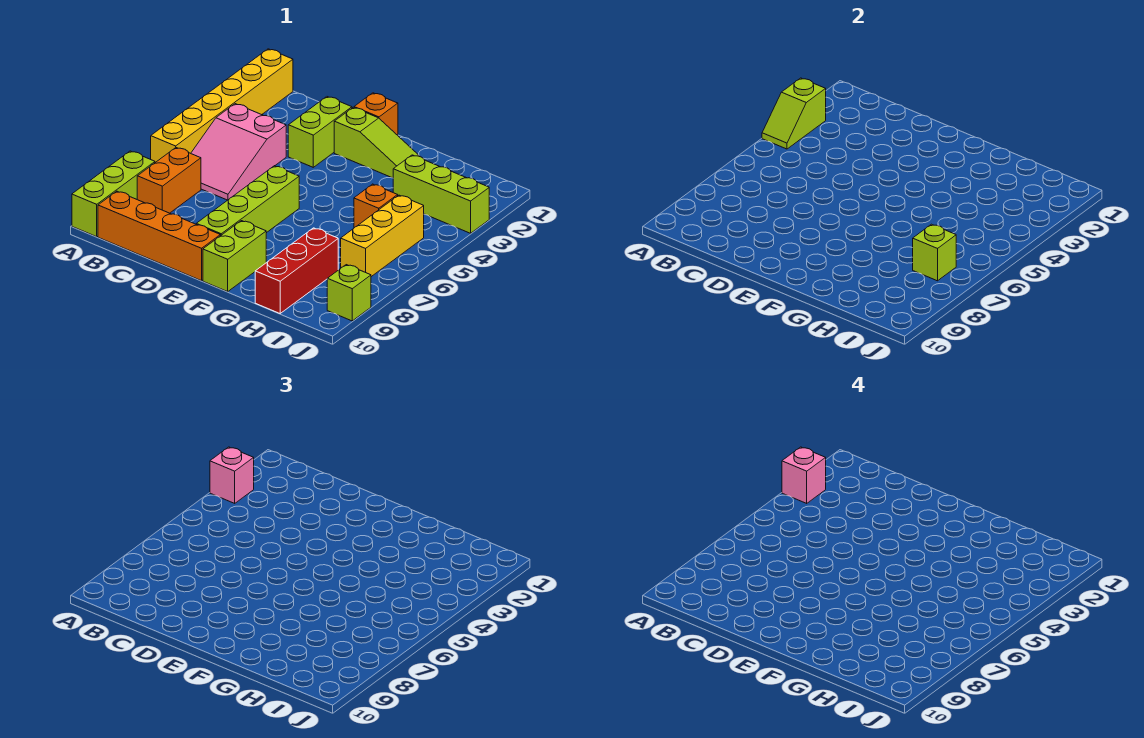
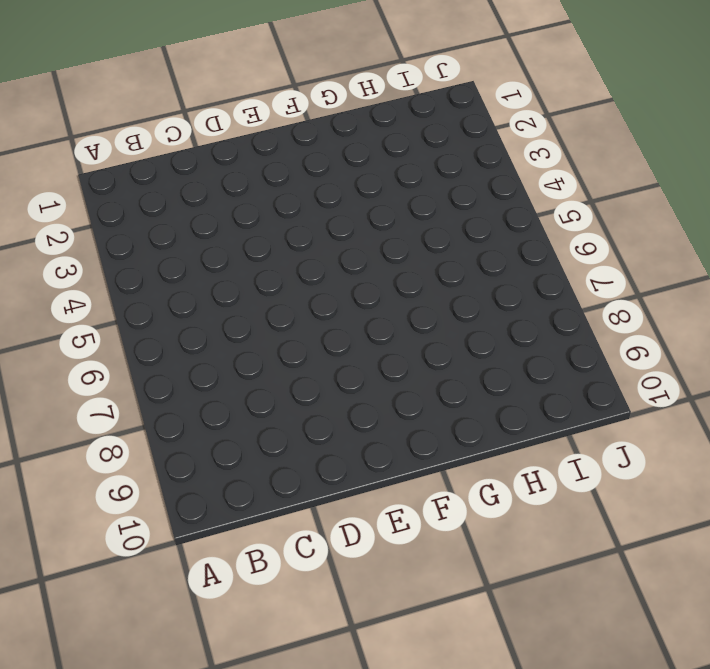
none -> yellow brick A1:A6 level 1
none -> lime brick A8:A10 level 1
none -> pink slope B4:C6 level 1 top 4

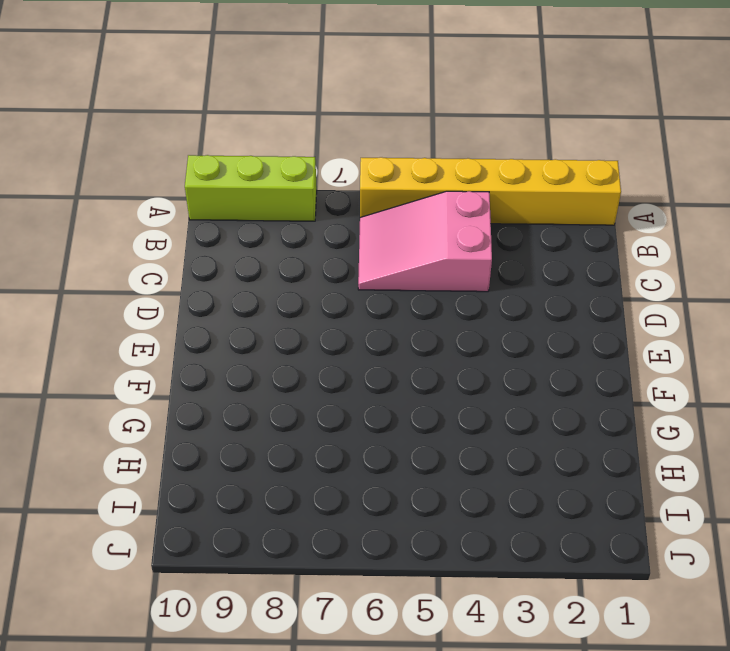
none -> orange brick B7:B8 level 1
none -> orange brick B10:E10 level 1
none -> lime brick D2:D3 level 1

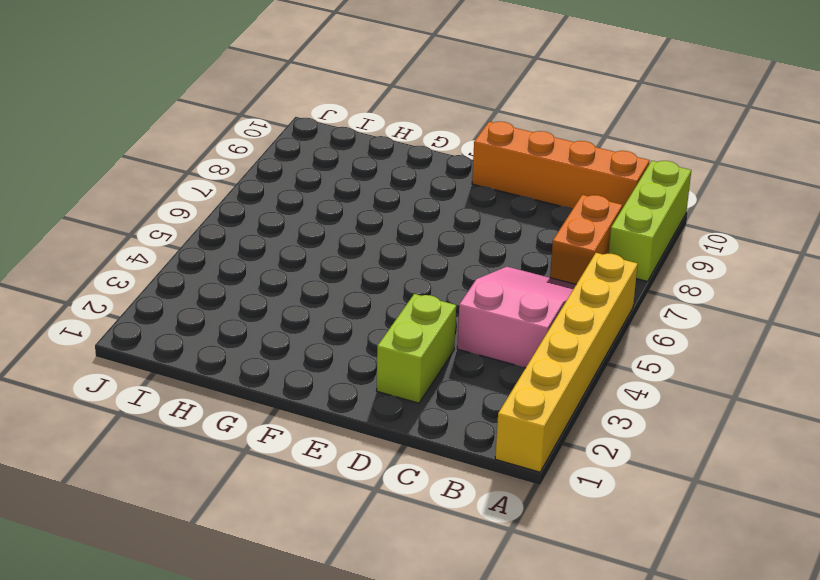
none -> orange brick E1 level 1
none -> lime slope E2:G2 level 1 top E
none -> lime brick E6:E9 level 1

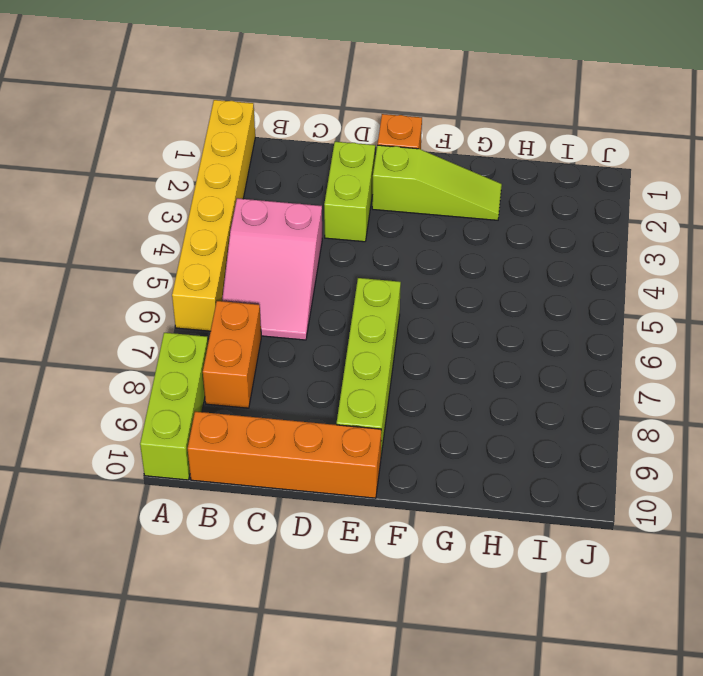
none -> lime brick F9:F10 level 1
none -> lime brick H3:J3 level 1
none -> orange brick H5 level 1

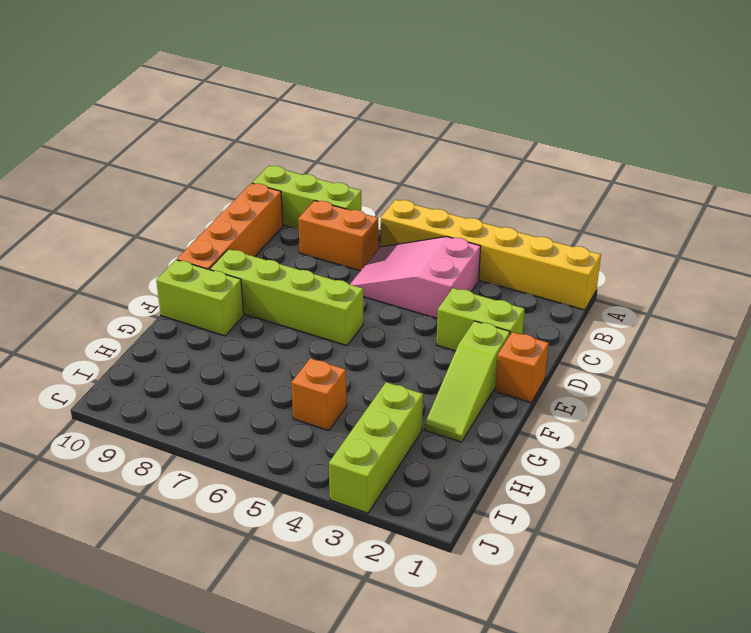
none -> red brick H8:H10 level 1
none -> yellow brick I5:I7 level 1
none -> lime brick J9 level 1

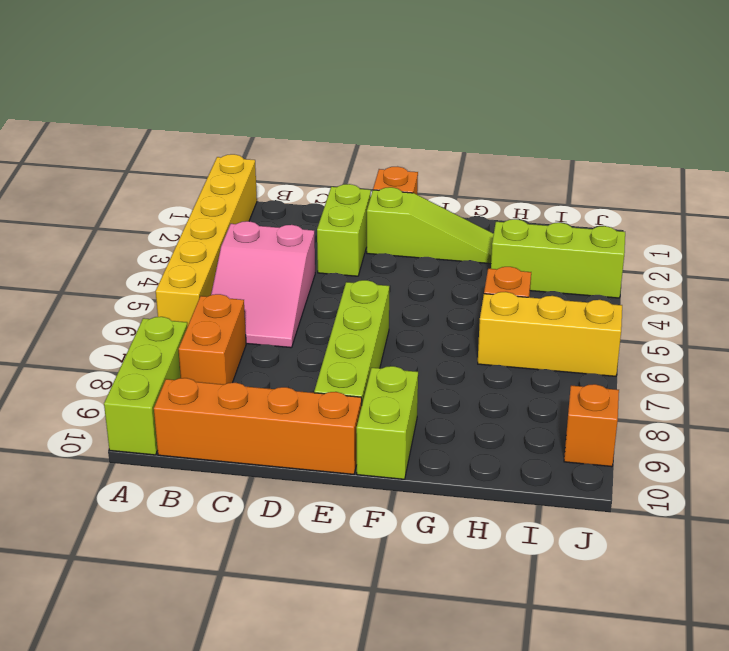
yellow brick H6:J6 level 1 -> yellow brick I5:I7 level 1
orange brick J9 level 1 -> lime brick J9 level 1
none -> red brick H8:H10 level 1
none -> lime slope A3:A4 level 2 top 3
none -> lime brick I7 level 2

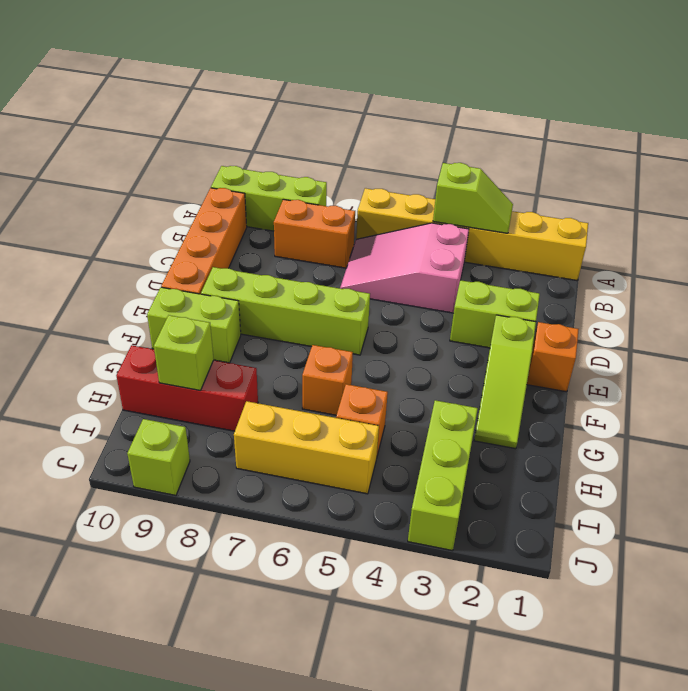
lime slope A3:A4 level 2 top 4 -> lime slope A3:A4 level 2 top 3
orange brick G6 level 1 -> none
lime brick H9 level 2 -> lime brick I7 level 2
none -> pink brick A3 level 3
none -> pink brick A3 level 4

